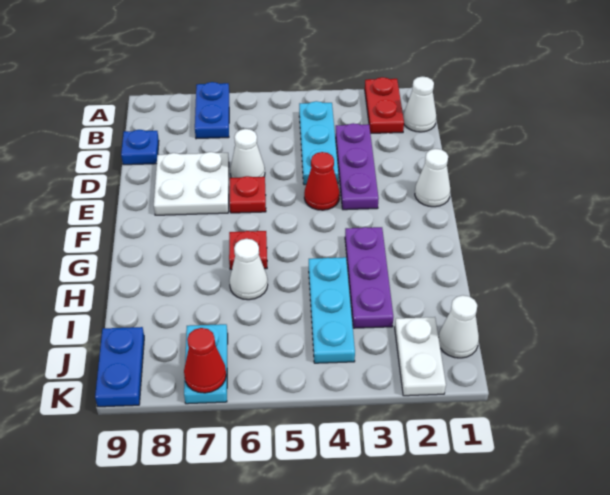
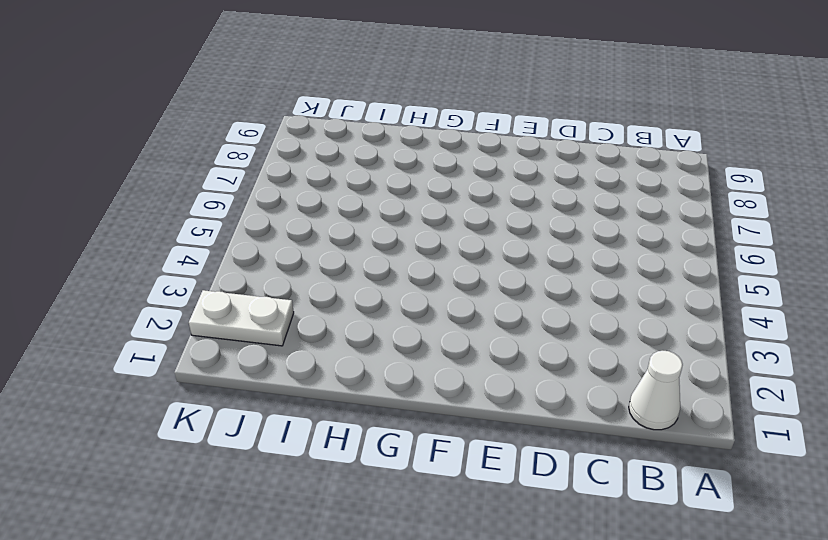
none -> red plate A2:B2 level 1
none -> blue plate A7:B7 level 1
none -> cyan plate B4:D4 level 1

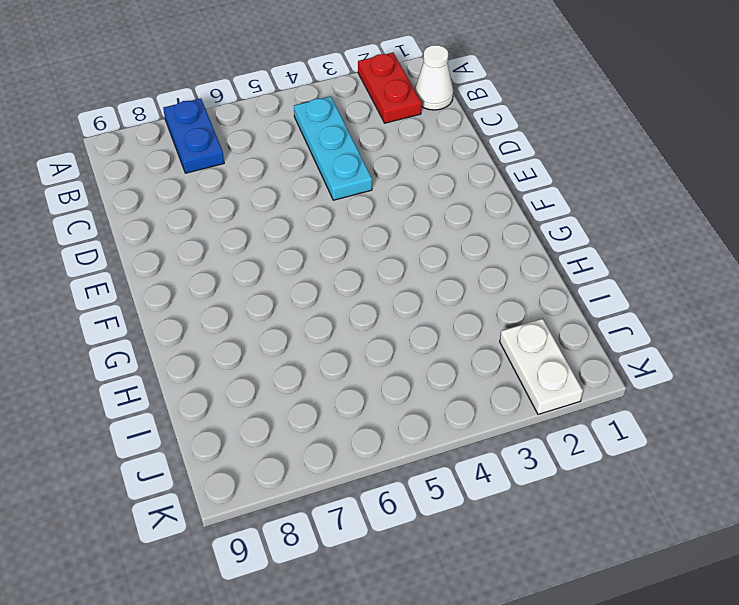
none -> purple plate C3:E3 level 1
none -> blue plate C9 level 1
none -> white cone D6 level 1

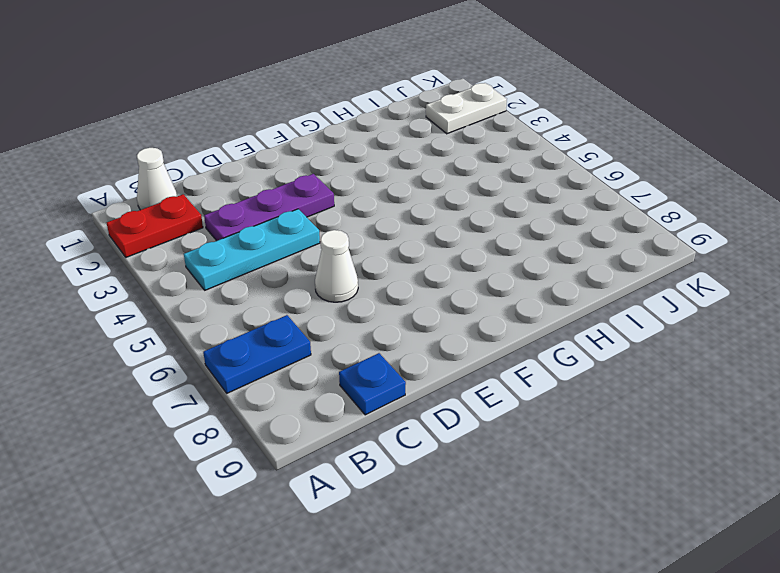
none -> white plate D7:E8 level 1
none -> white cone E1 level 1
none -> red cone E4 level 1

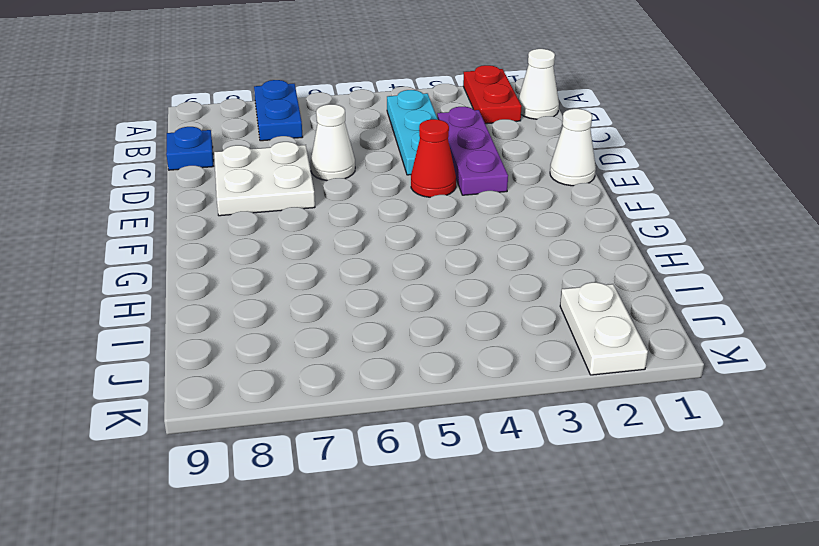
none -> red plate E6 level 1
none -> purple plate G3:I3 level 1
none -> red plate G6 level 1

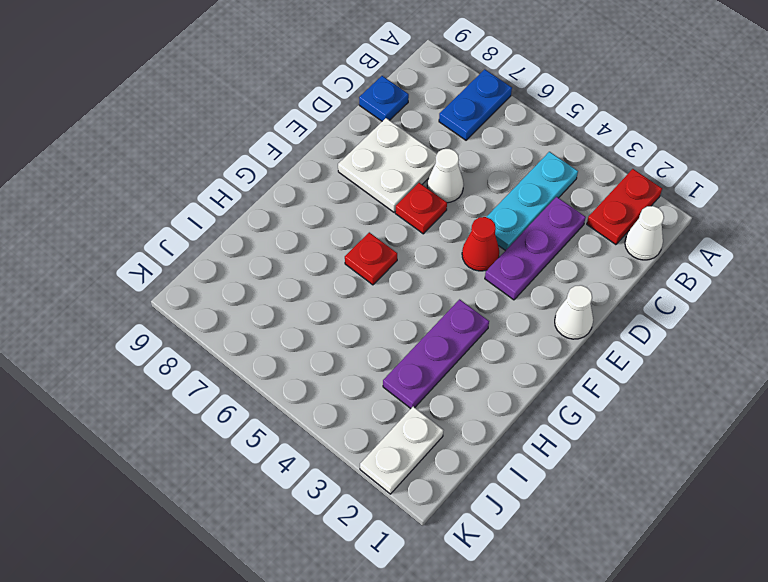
none -> cyan plate H4:J4 level 1
none -> white cone H6 level 1
none -> white cone J1 level 1

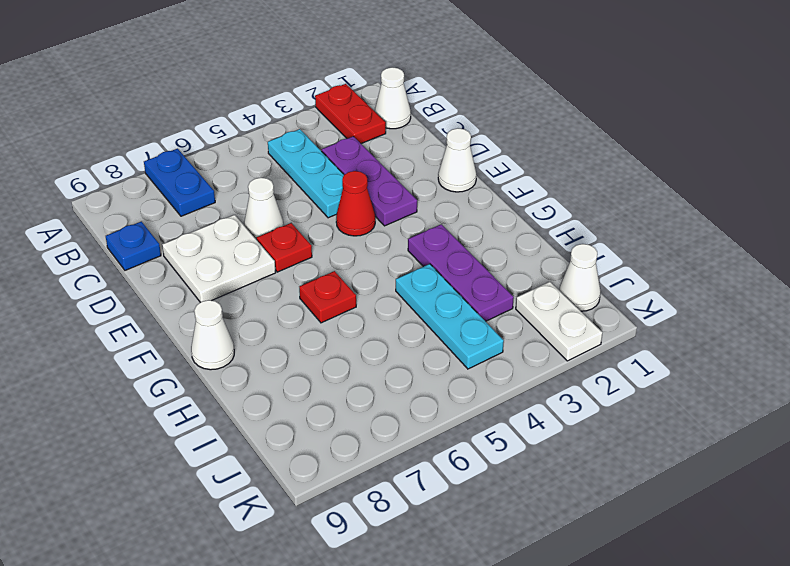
white cone G9 level 1 -> white cone H6 level 1
none -> cyan plate J7:K7 level 1
none -> blue plate J9:K9 level 1
none -> red cone K7 level 2

